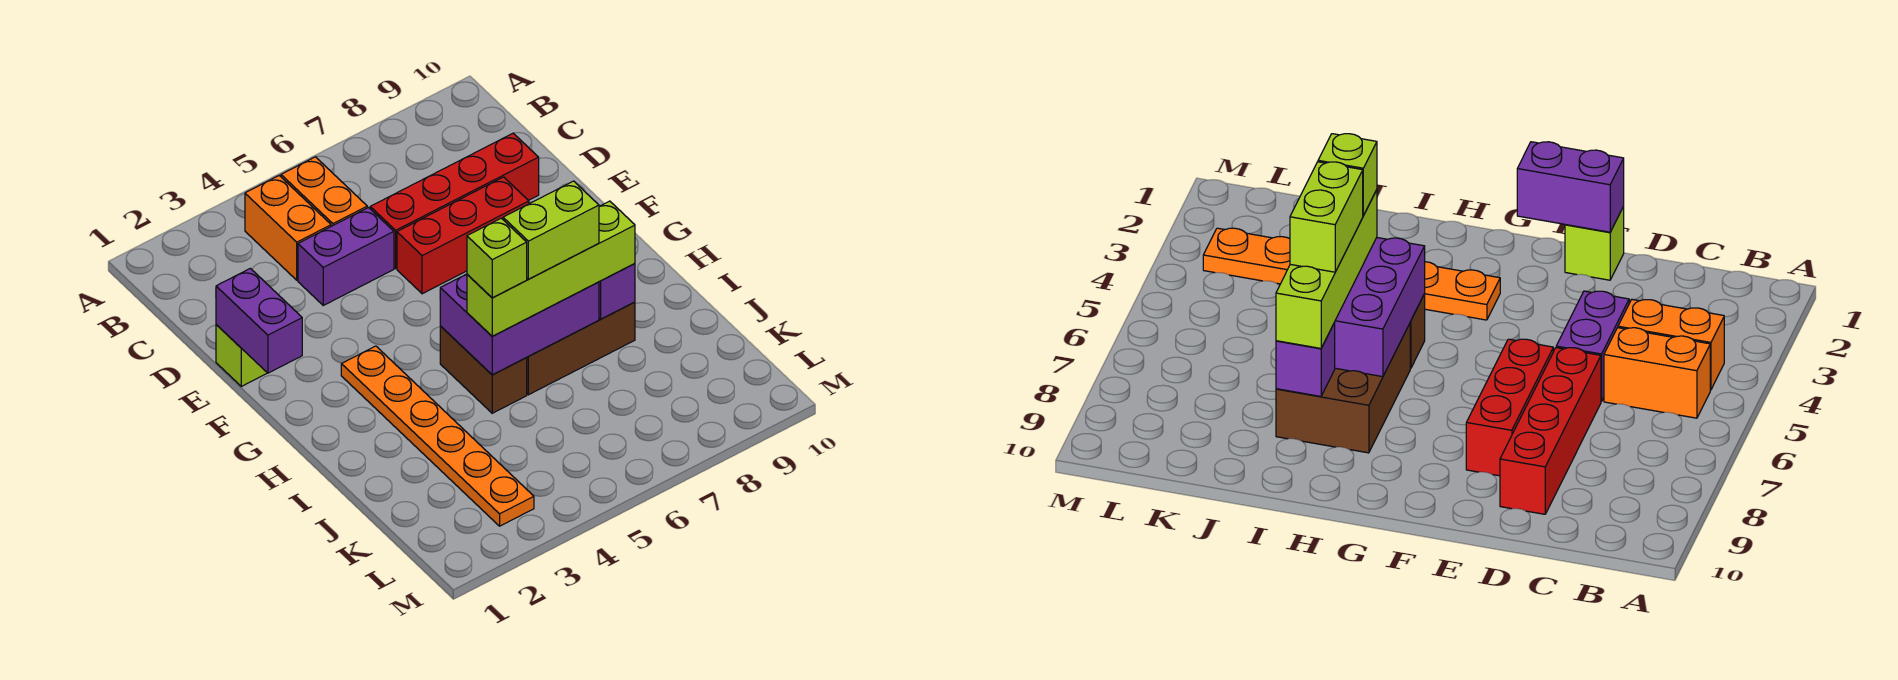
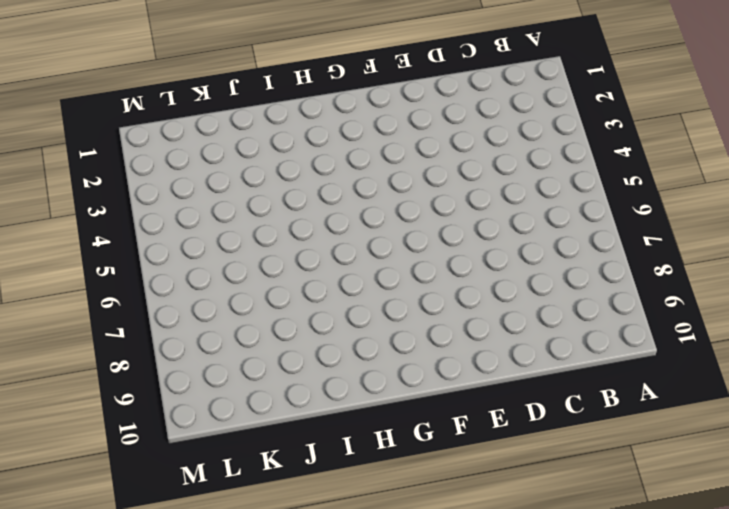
none -> orange brick B4:C4 level 1
none -> orange brick B5:C5 level 1
none -> purple brick D4:D5 level 1

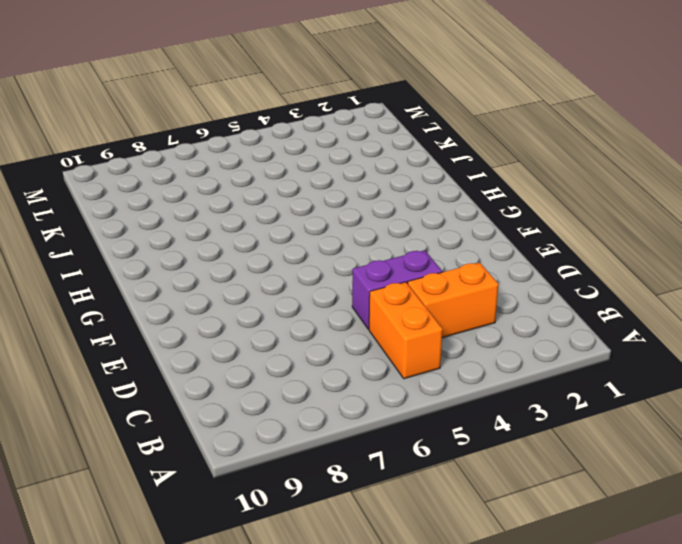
orange brick C3:C4 level 1 -> orange brick B4:C4 level 1
none -> red brick D6:D9 level 1
none -> lime brick E1 level 1
none -> red brick E6:E8 level 1

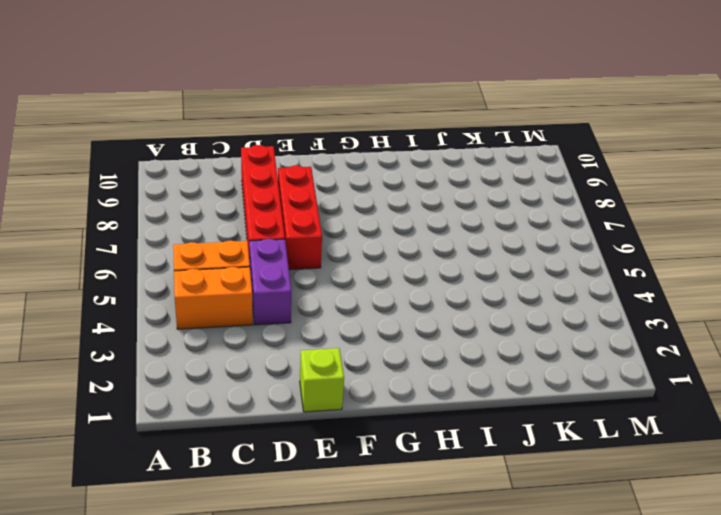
none -> orange plate G3:L3 level 1
none -> brown brick H5:I5 level 1
none -> brown brick H6:I8 level 1

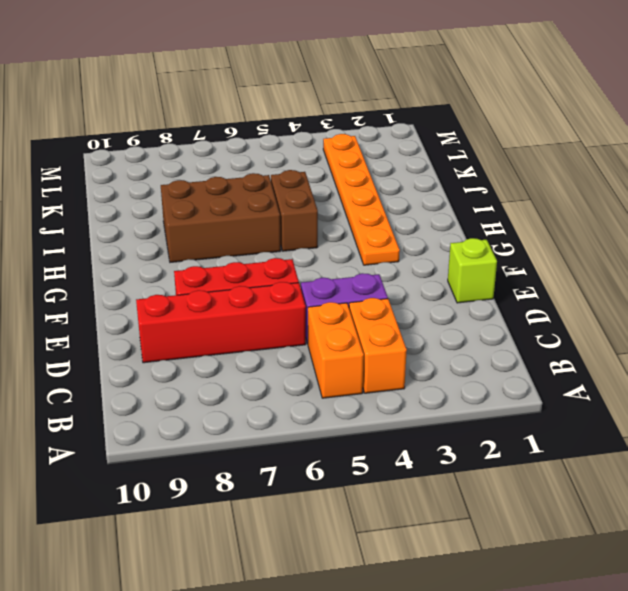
none -> purple brick E1:F1 level 2
none -> purple brick H5:I7 level 2
none -> purple brick I8 level 2

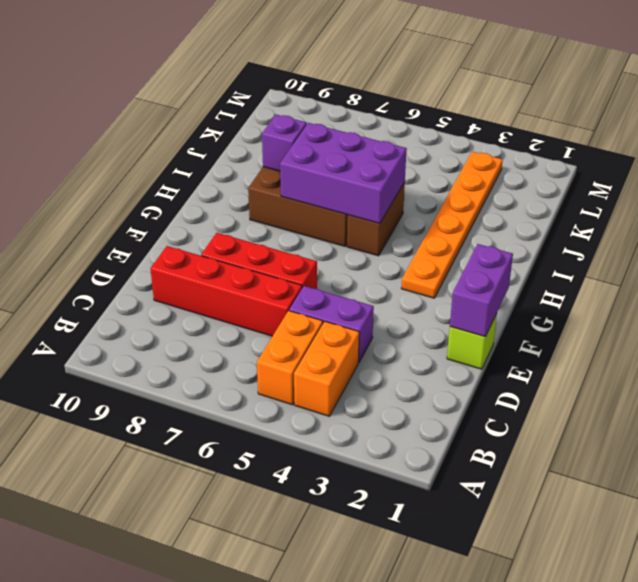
none -> lime brick I5:I8 level 3
none -> lime brick I5 level 4
none -> lime brick I6:I7 level 4

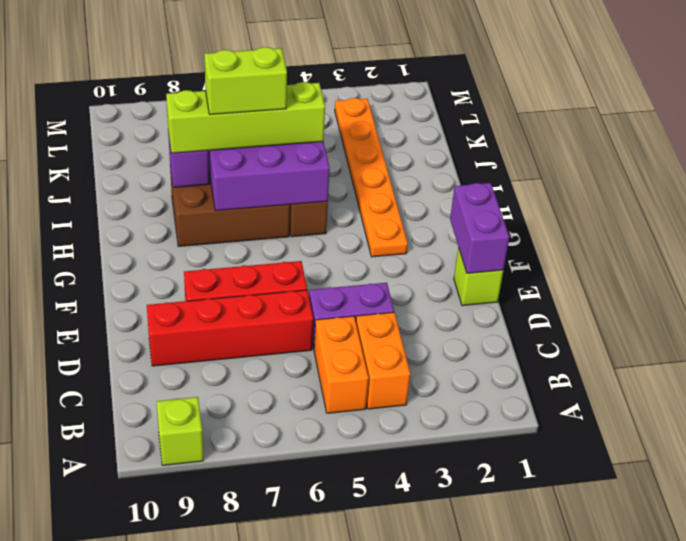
lime brick A9 level 1 -> lime brick I5 level 4

